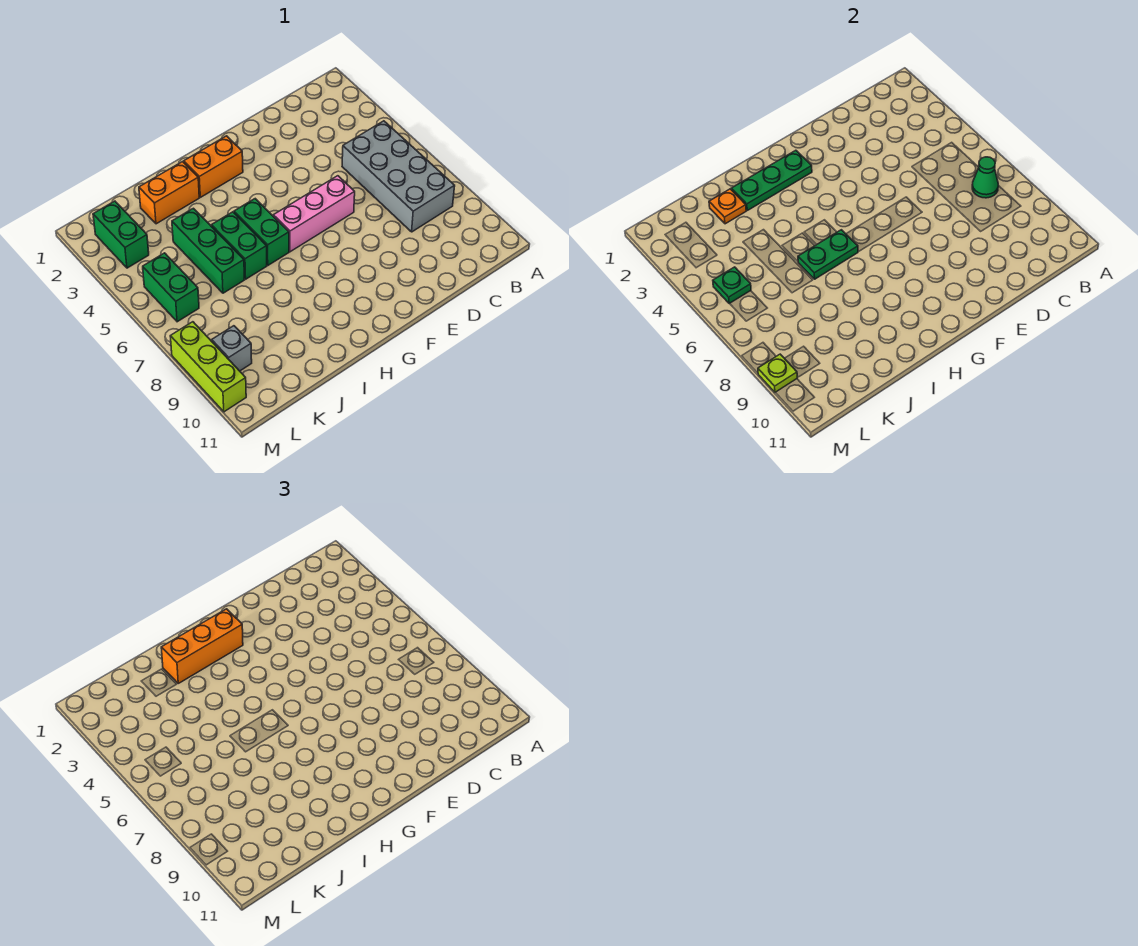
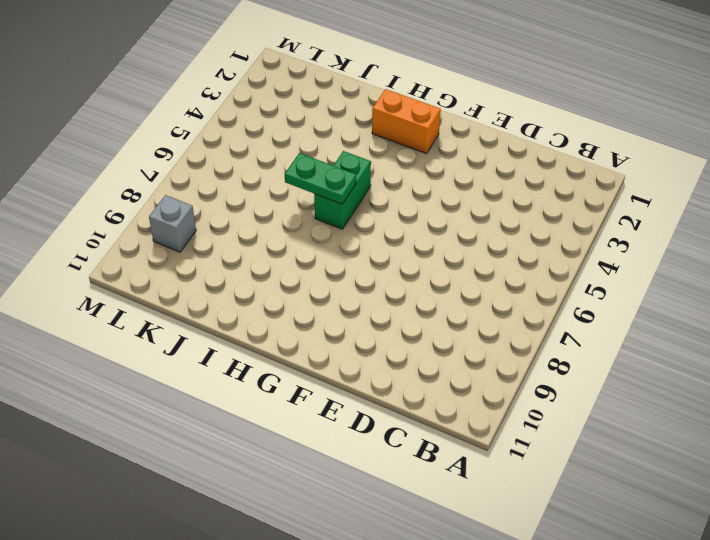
none -> grey brick B5:C8 level 1
none -> pink brick E6:G6 level 1
none -> orange brick I2:J2 level 1

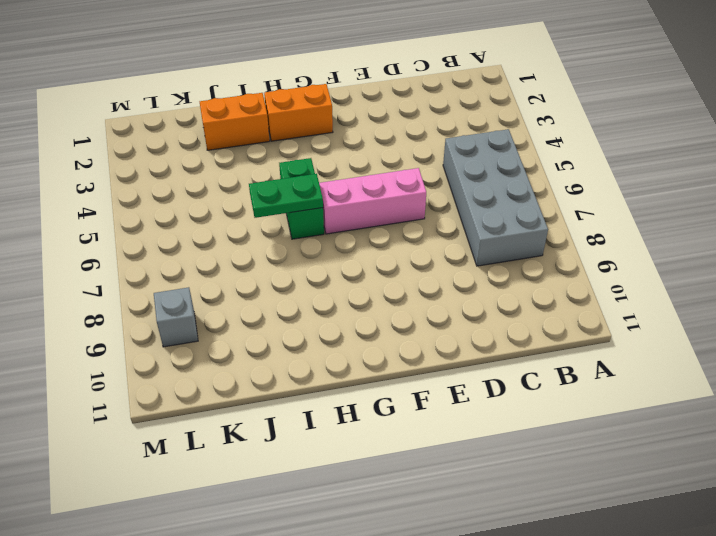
none -> green brick I5:I6 level 1
none -> green brick J4:J6 level 1
none -> green brick L2:L3 level 1

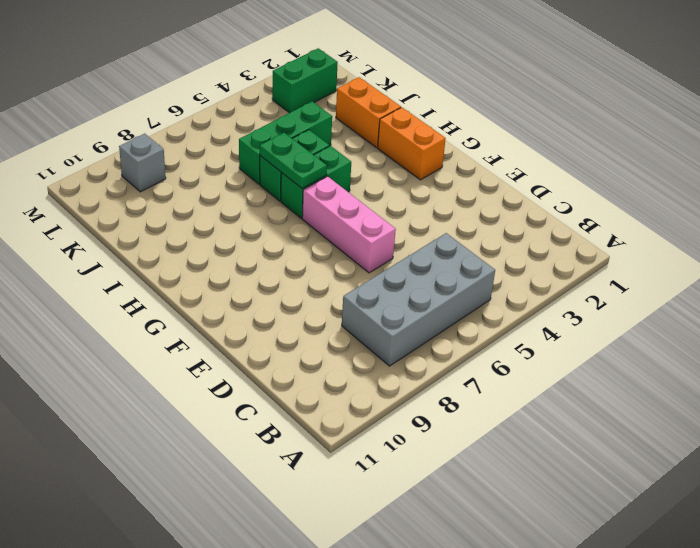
none -> green brick L5:L6 level 1
none -> lime brick M8:M10 level 1
none -> green cone B7 level 2

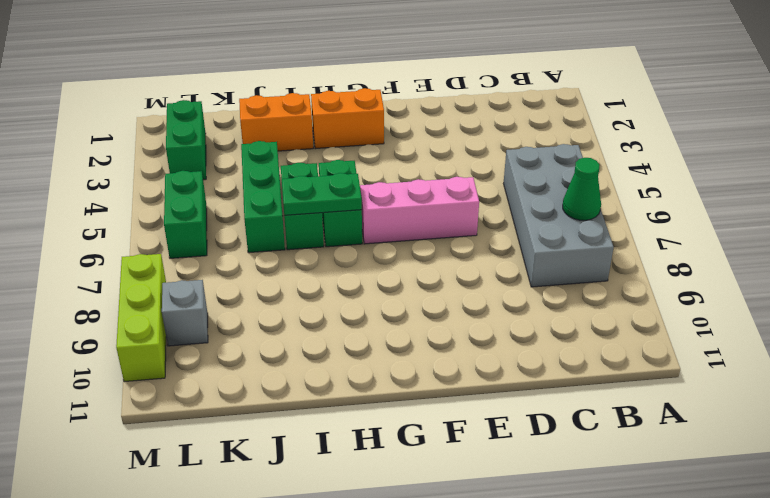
none -> green plate G2:I2 level 2
none -> orange plate J2 level 2
none -> green plate L5 level 2

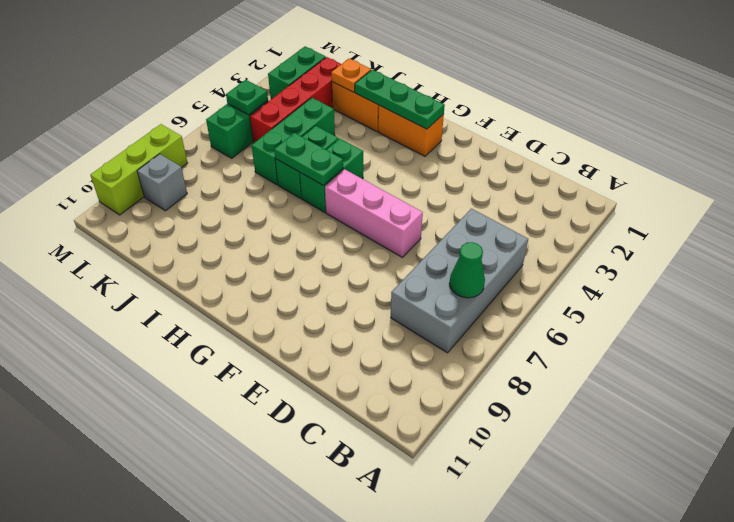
red brick K2:K5 level 1 -> none
none -> lime plate M9 level 2
none -> orange brick G2:I2 level 3

